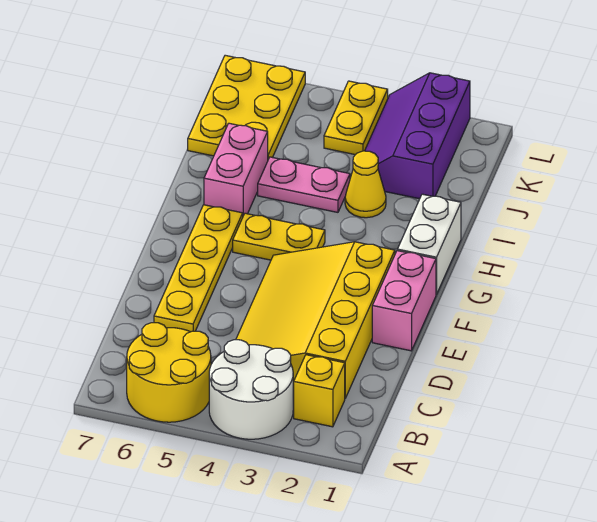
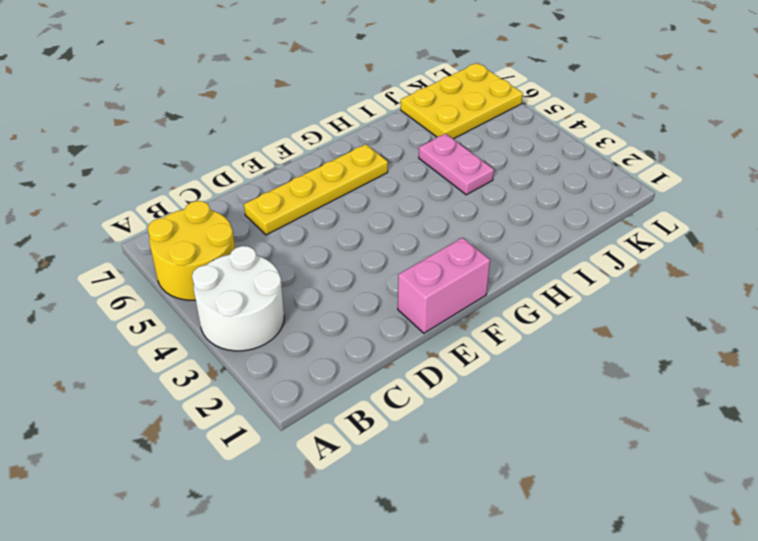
none -> yellow brick B2 level 1
none -> yellow slope C2:F4 level 1 top 2
none -> white brick G1:H1 level 1

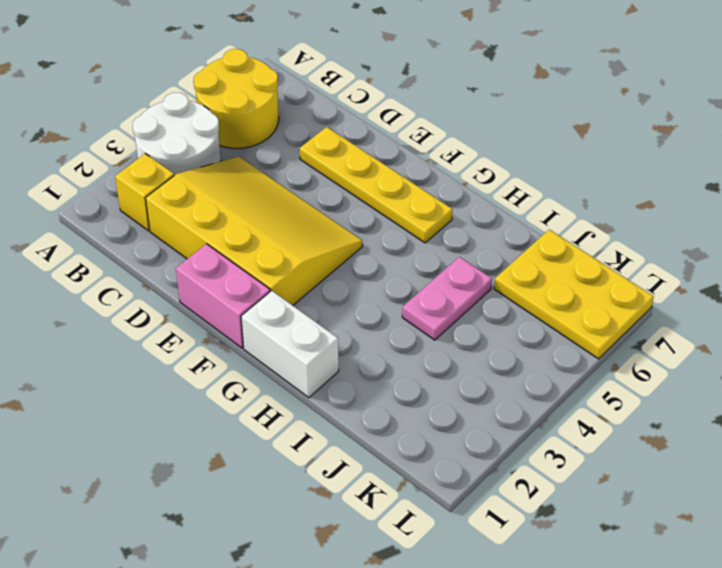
none -> yellow plate G4:G5 level 1
none -> pink brick H6:I6 level 1
none -> yellow cone I3 level 1

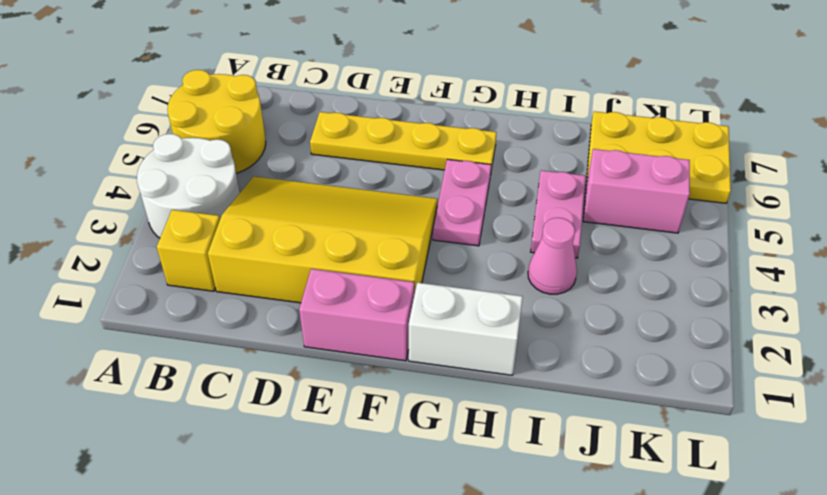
pink plate G4:G5 level 1 -> yellow plate G4:G5 level 1
pink cone I3 level 1 -> yellow cone I3 level 1
pink brick J5:K5 level 1 -> pink brick H6:I6 level 1
none -> purple slope J2:L3 level 1 top 2
none -> yellow plate K4:L4 level 1

